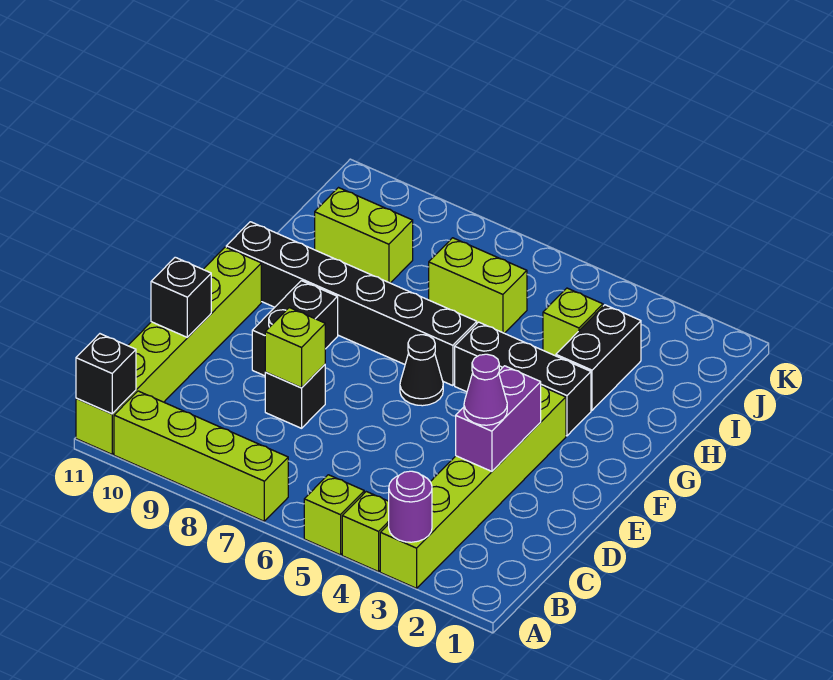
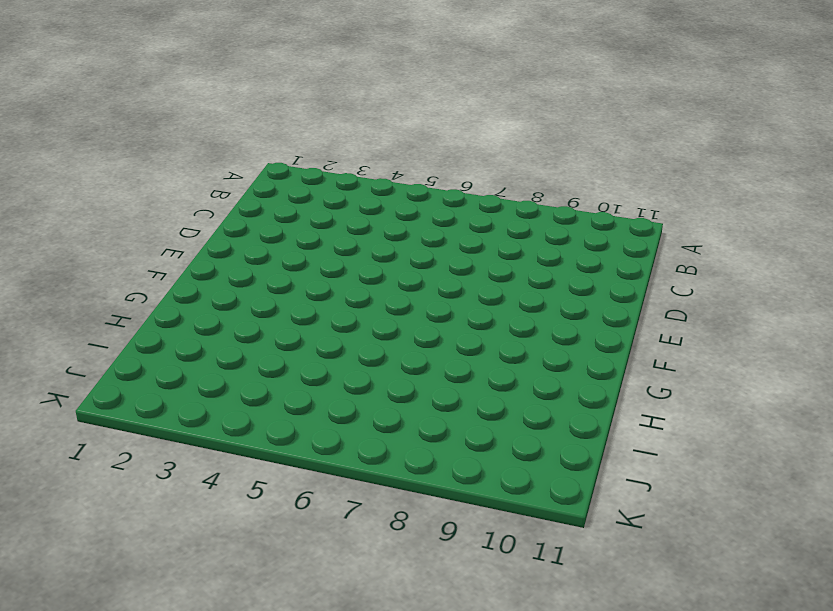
none -> lime brick A3:F3 level 1
none -> lime brick A4 level 1
none -> lime brick A5 level 1

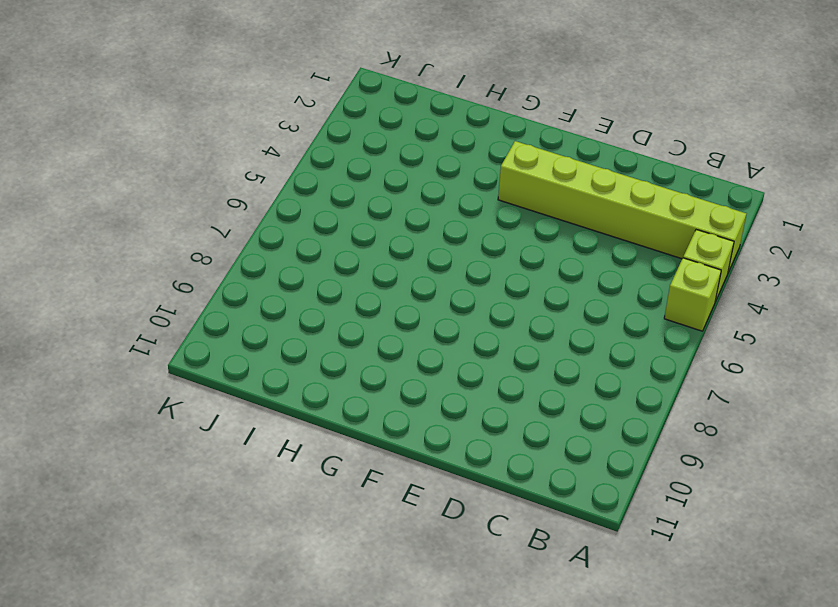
none -> lime brick A7:A10 level 1
none -> lime brick A11:F11 level 1
none -> black brick D8 level 1

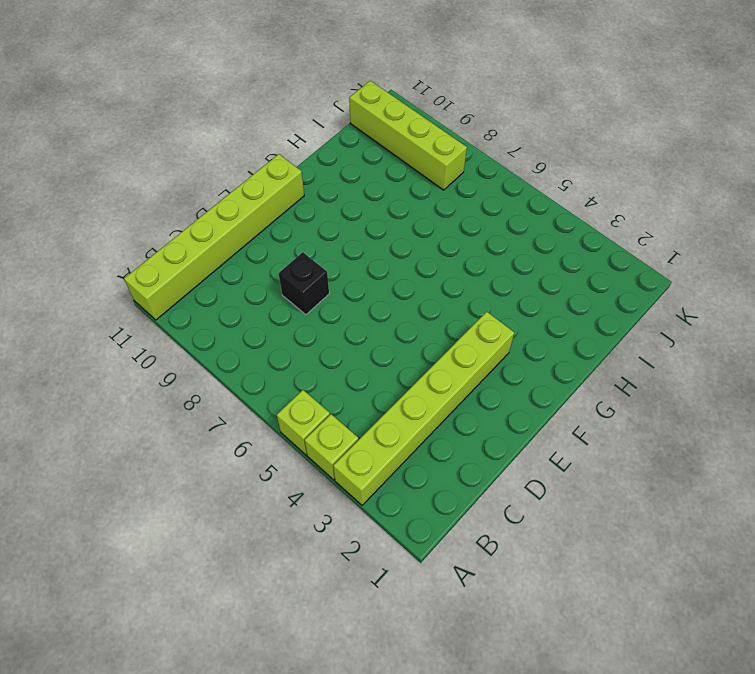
lime brick J8:J11 level 1 -> lime brick A7:A10 level 1
none -> black brick E9:F9 level 1
none -> black cone F6 level 1
none -> black brick G3:G5 level 1

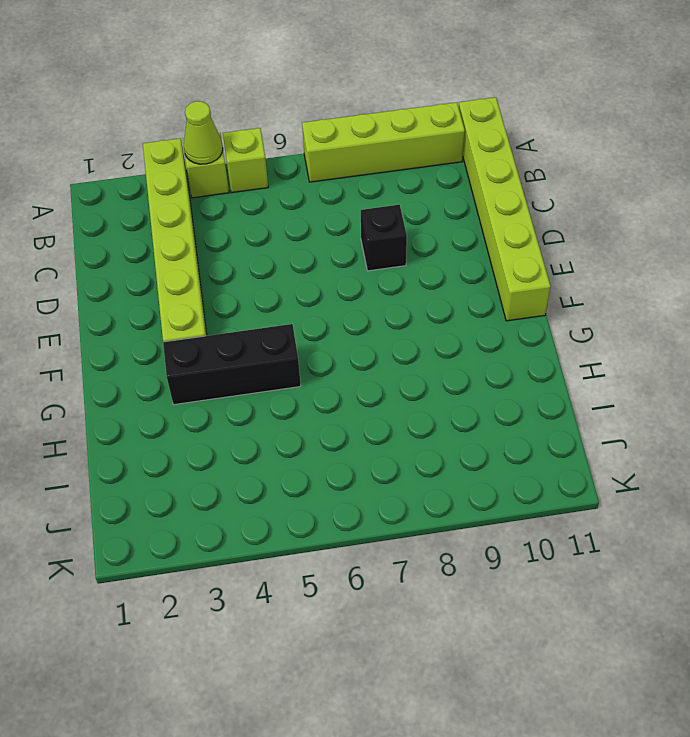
lime cone A4 level 2 -> none
none -> black brick E9:F9 level 1
none -> black cone F6 level 1
none -> black brick G6:G11 level 1

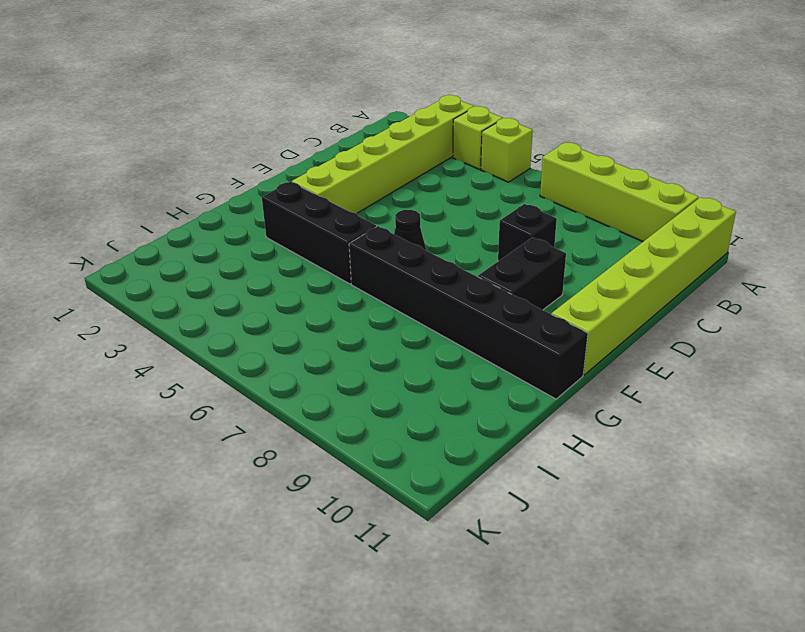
none -> black brick H3:I3 level 1
none -> lime brick I4 level 1
none -> lime brick I6:I7 level 1

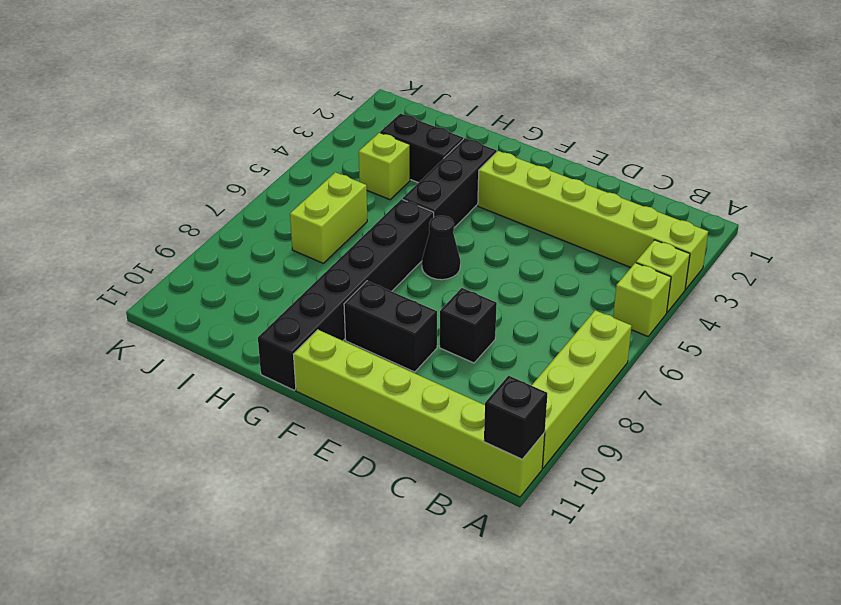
none -> lime brick I9:I10 level 1
none -> purple round brick A3 level 2
none -> purple brick D3:E3 level 2

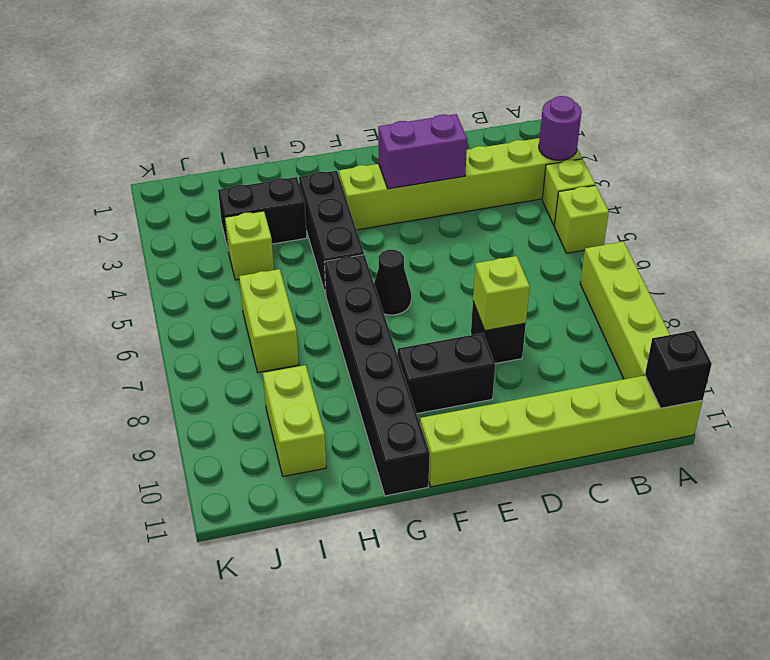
none -> black brick D11 level 2
none -> purple cone D3 level 3

